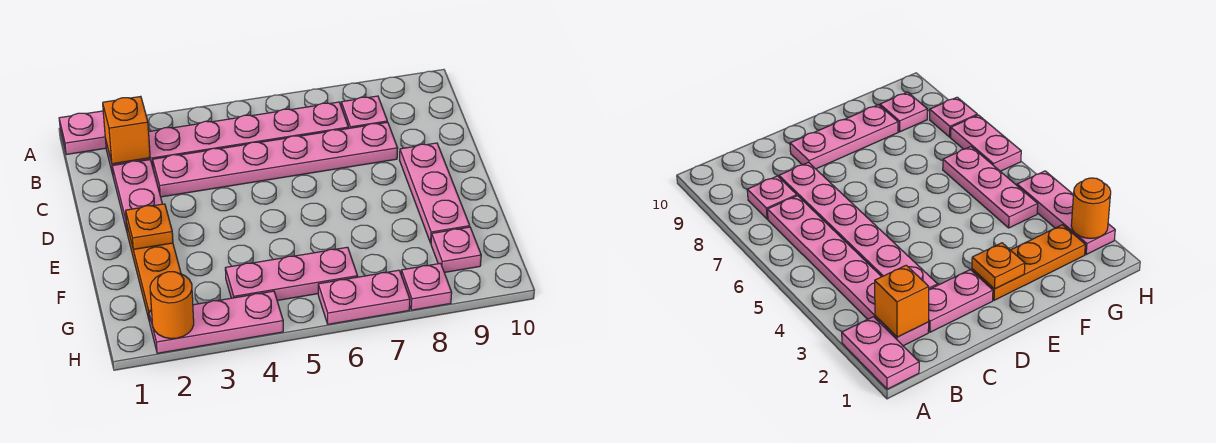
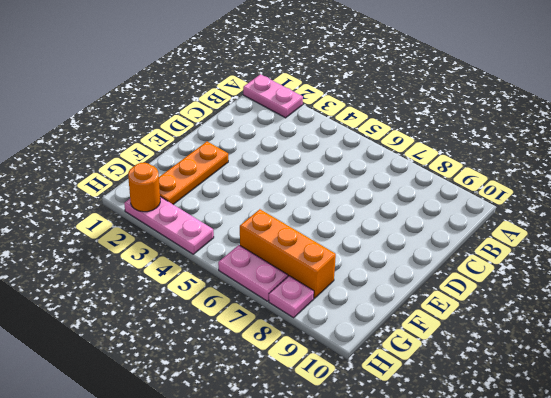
orange brick G6:G8 level 1 -> pink plate G4:G6 level 1
none -> pink plate B2:B7 level 1
none -> pink plate B8 level 1
none -> pink plate C2:D2 level 1

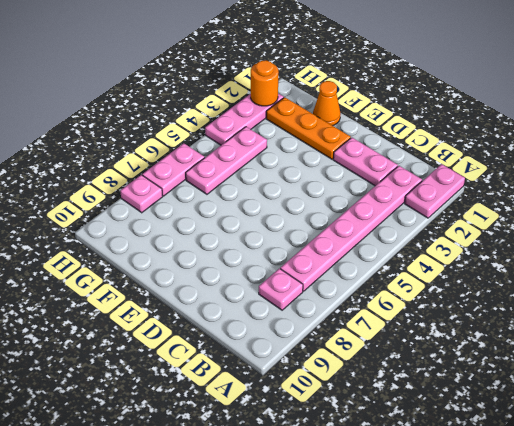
orange cone F1 level 1 -> none
none -> pink plate C3:C8 level 1
none -> pink plate D9:F9 level 1
none -> pink plate G9 level 1

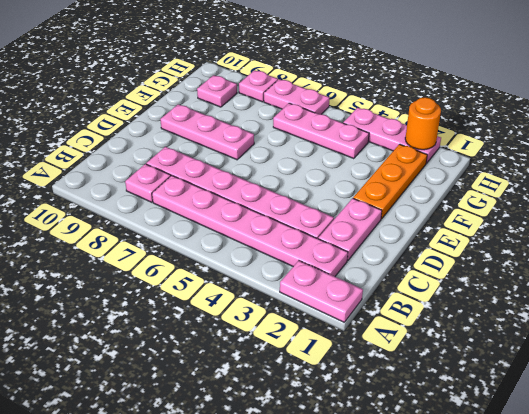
pink plate E7:E9 level 1 -> pink plate D9:F9 level 1
none -> orange brick B2 level 2
none -> orange plate E2 level 2

